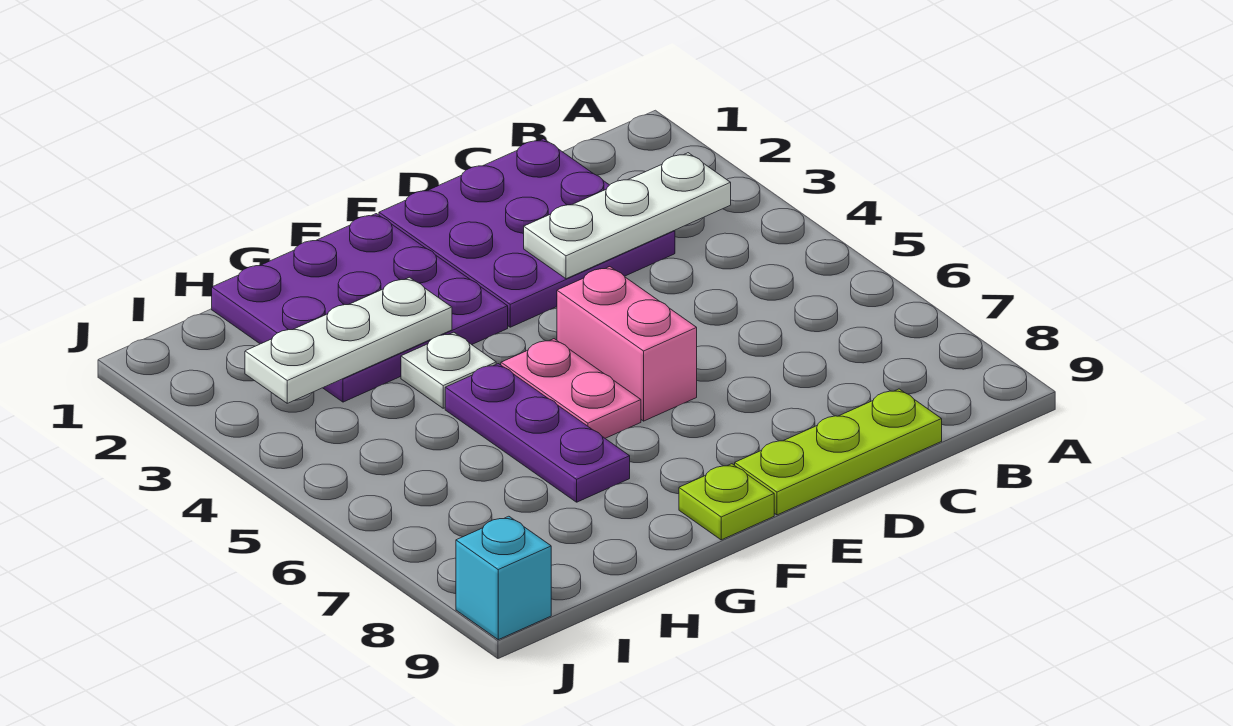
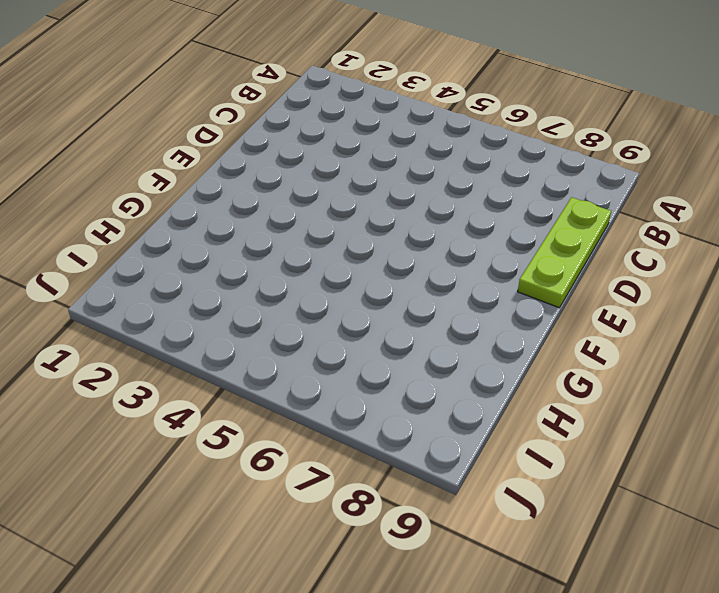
none -> purple plate C1:E3 level 1
none -> pink brick E5:E6 level 1

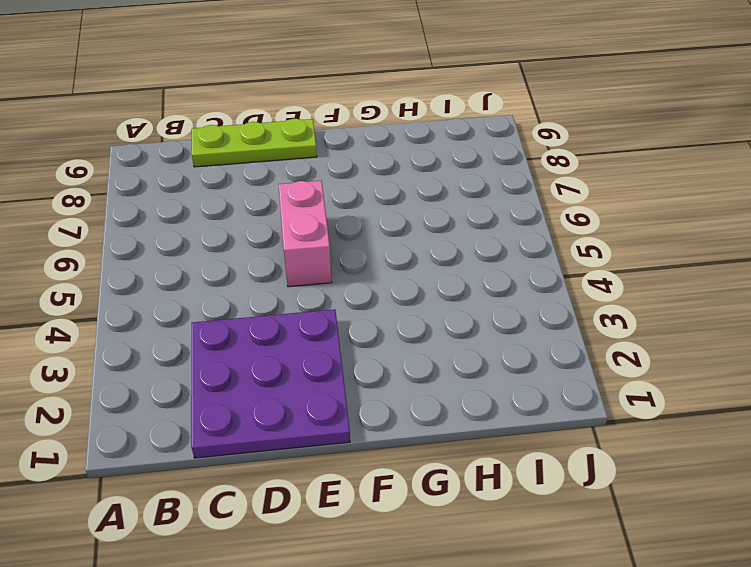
none -> purple plate F1:H3 level 1
none -> pink plate F5:F6 level 1

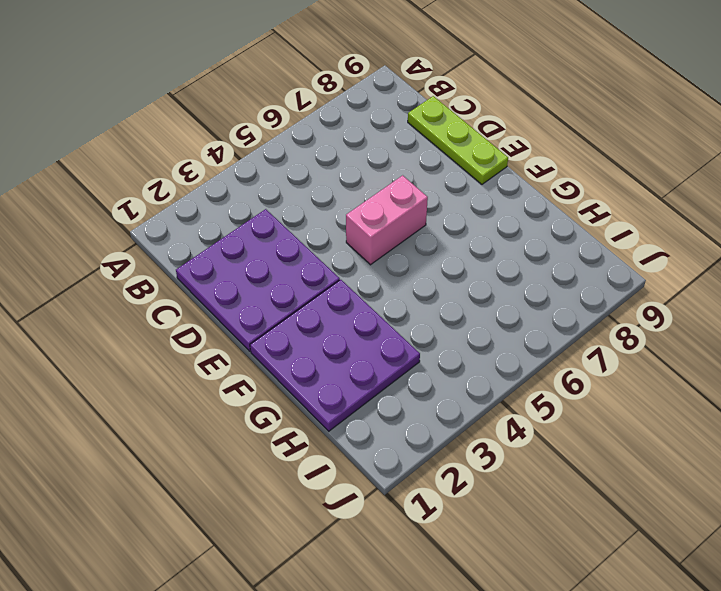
none -> pink plate F5:F6 level 1
none -> lime plate F9 level 1

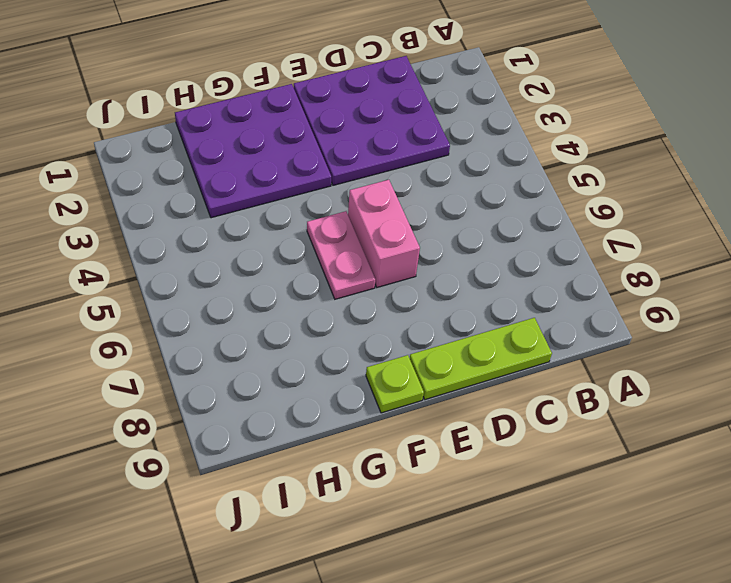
none -> white plate G4 level 1
none -> purple plate G5:G7 level 1

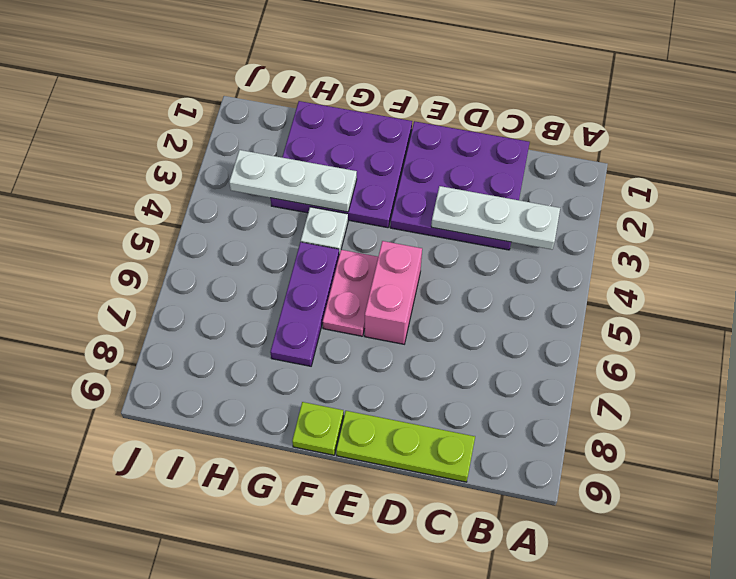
none -> cyan brick J9 level 1

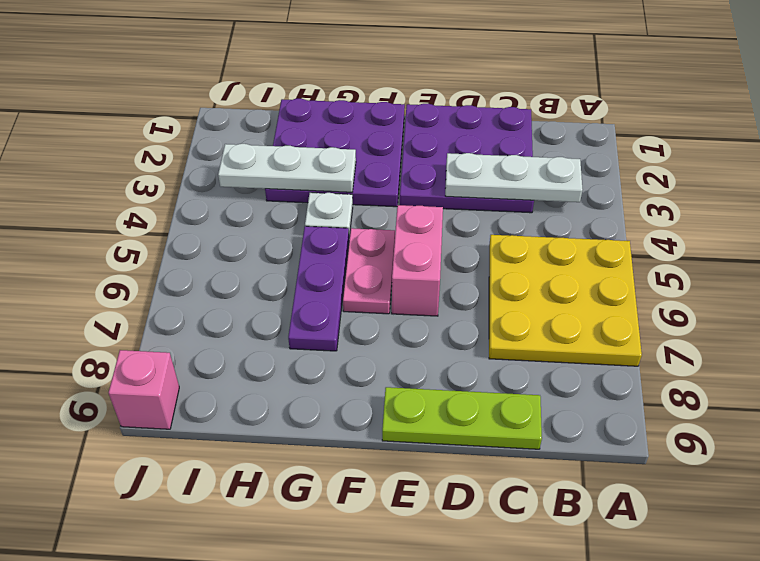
yellow plate A5:C7 level 1 -> none
pink brick J9 level 1 -> cyan brick J9 level 1
none -> lime plate F9 level 1

